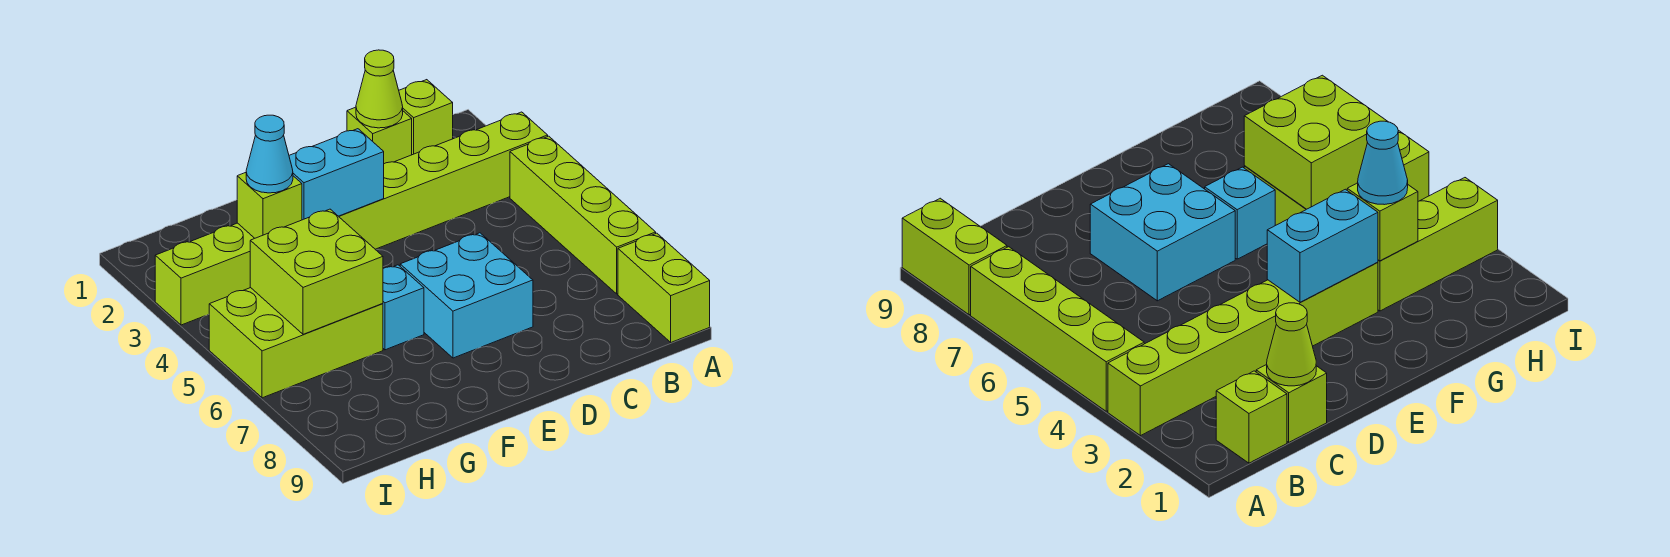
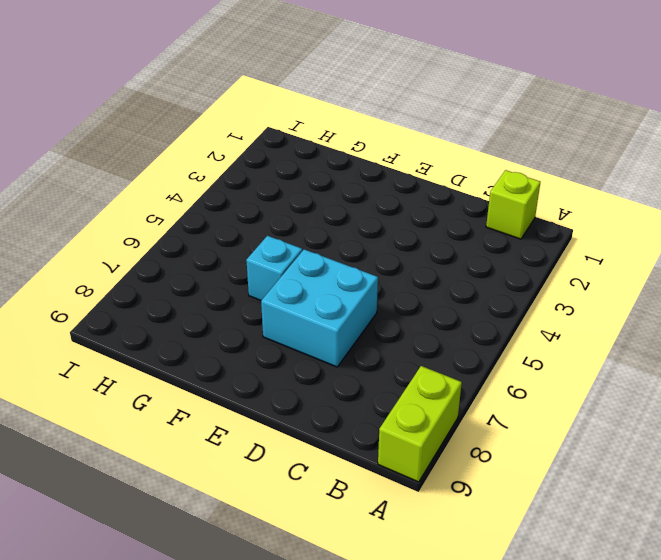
none -> lime brick A3:F3 level 1
none -> lime brick A4:A7 level 1
none -> lime brick C1 level 1

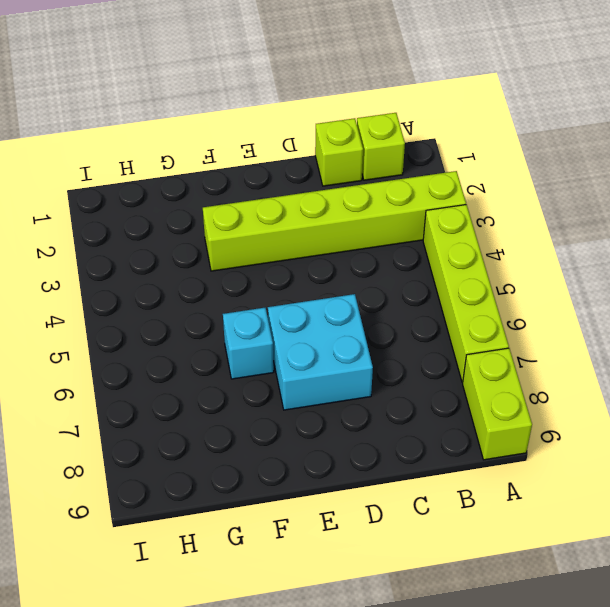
none -> lime brick G3:I3 level 1
none -> lime brick G5:I6 level 1
none -> lime cone C1 level 2

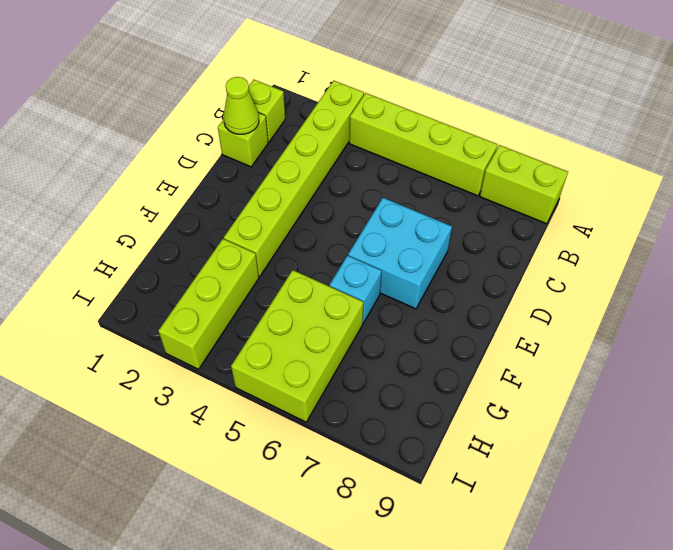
none -> cyan brick E3:F3 level 2
none -> lime brick G3 level 2
none -> lime brick G5:H6 level 2

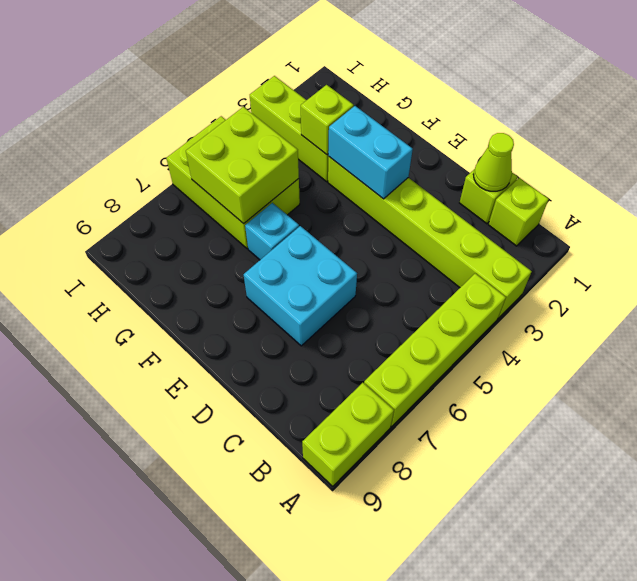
none -> cyan cone G3 level 3

